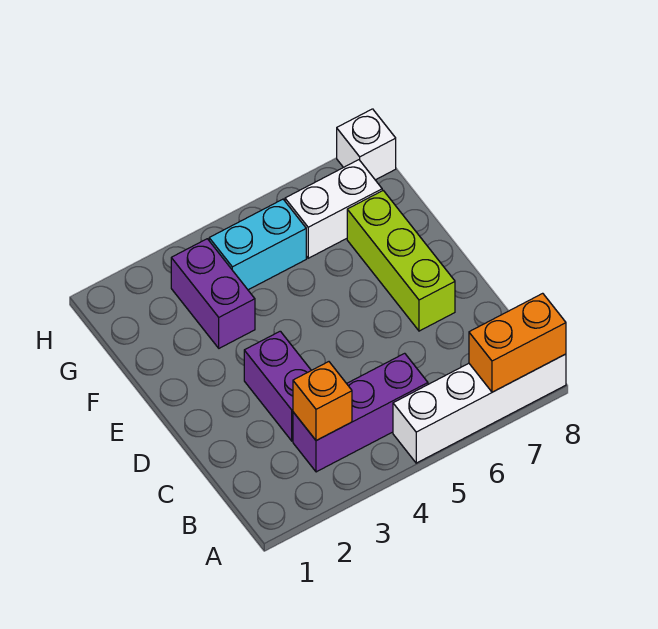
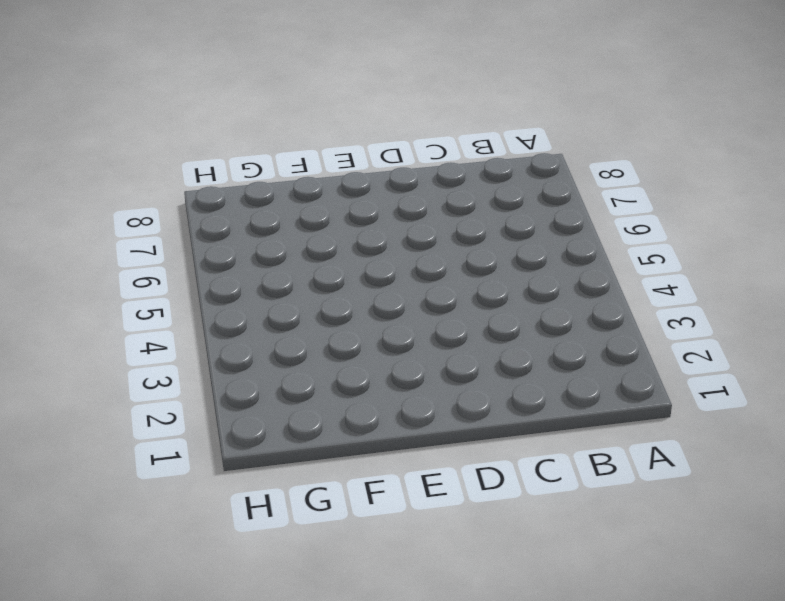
none -> white brick A5:A8 level 1
none -> purple brick B3:B5 level 1

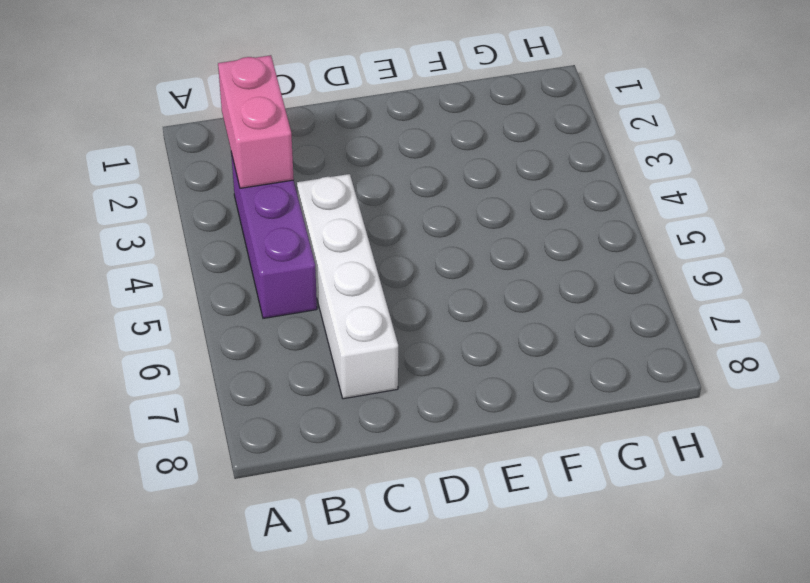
pink brick B2:B3 level 2 -> orange brick B3 level 2
white brick C4:C7 level 1 -> white brick A5:A8 level 1
none -> purple brick C3:D3 level 1
none -> lime brick D7:F7 level 1

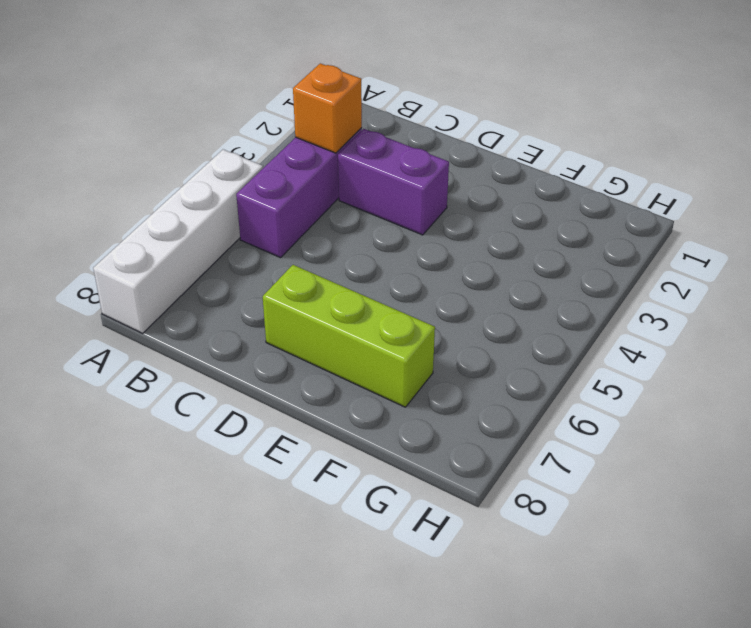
none -> purple brick F3:G3 level 1
none -> cyan brick G4:G5 level 1

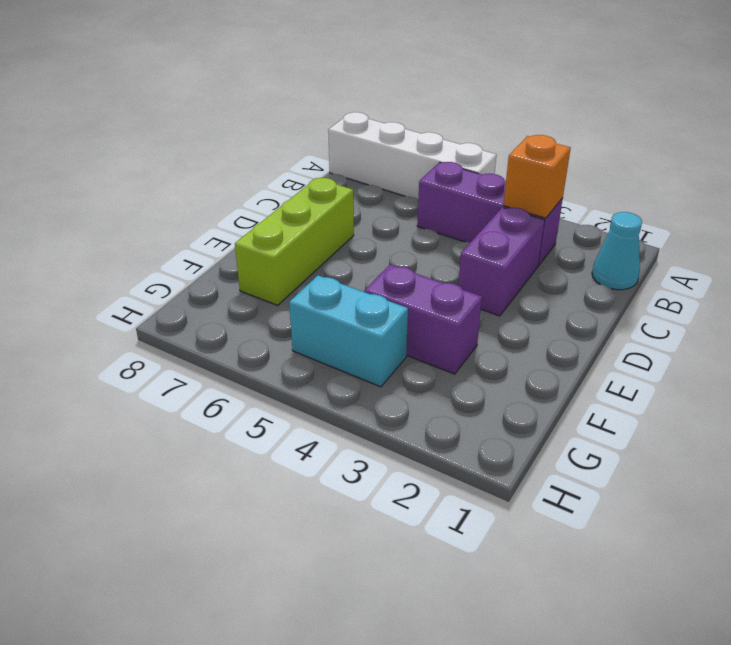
cyan cone B1 level 1 -> none
purple brick F3:F4 level 1 -> purple brick F3:G3 level 1
none -> white brick G6:G7 level 1
none -> white brick H8 level 1

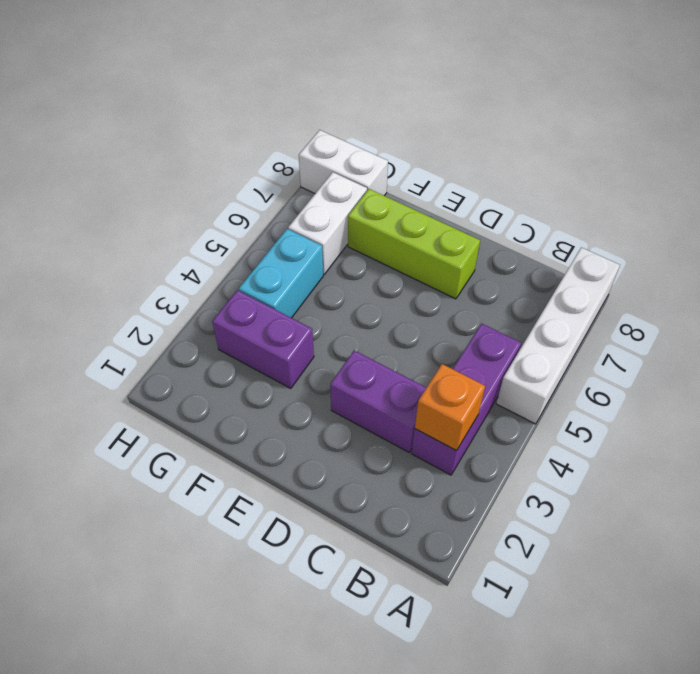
white brick G8:H8 level 1 -> white brick H8 level 1
none -> orange brick A7:A8 level 2

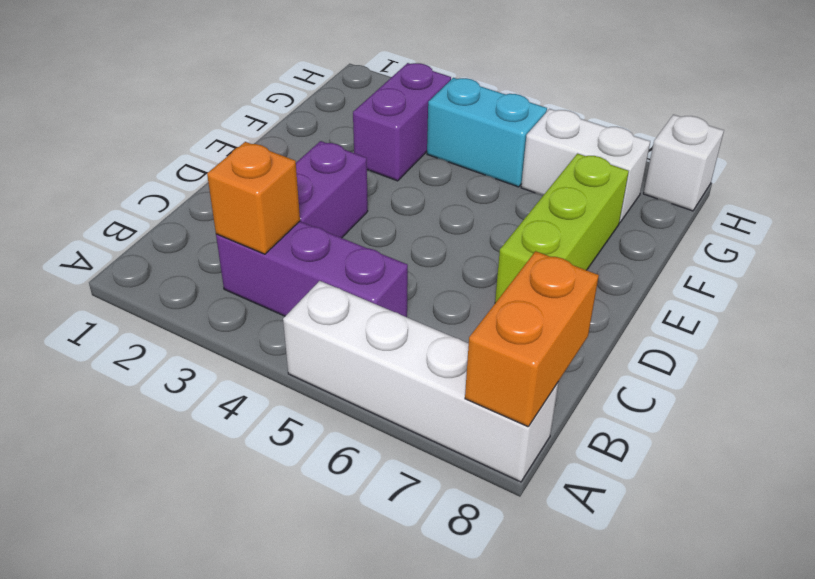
orange brick A8:B8 level 2 -> orange brick A7:A8 level 2

